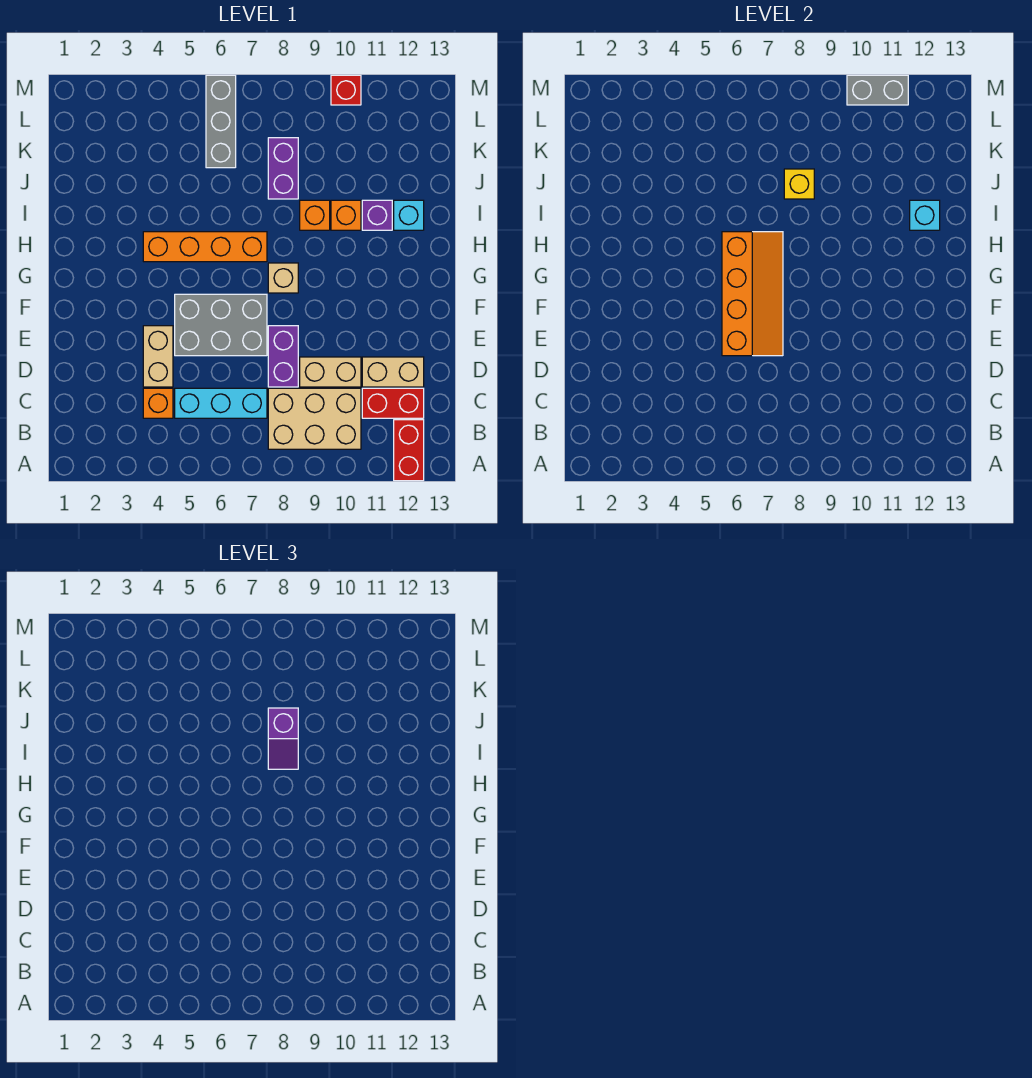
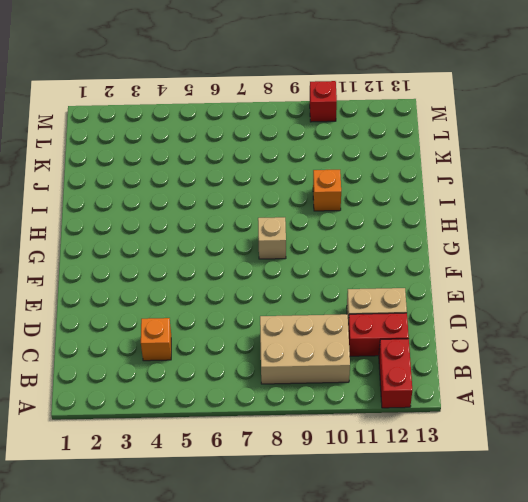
none -> cyan brick C5:C7 level 1
none -> tan brick D4:E4 level 1
none -> purple brick D8:E8 level 1

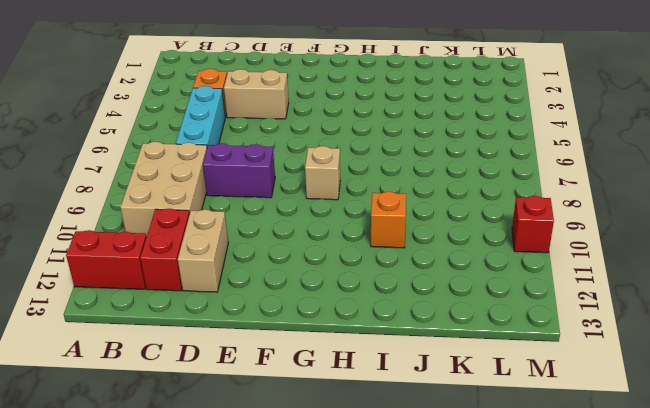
none -> tan brick D9:D10 level 1
none -> grey brick E5:F7 level 1
none -> orange brick H4:H7 level 1

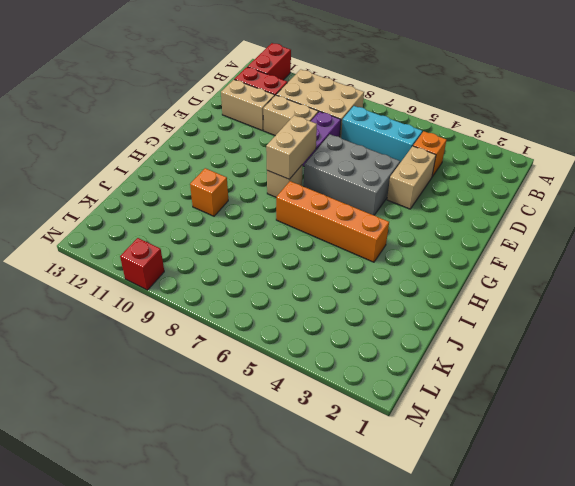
tan brick F8:G8 level 2 -> none
none -> orange brick I9 level 1
none -> purple brick I11 level 1
none -> cyan brick I12 level 1

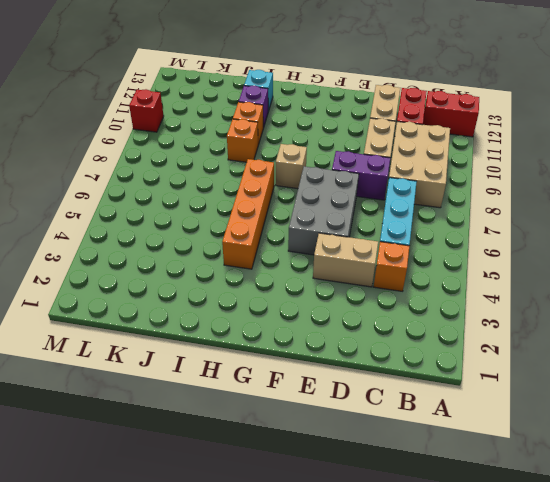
none -> purple brick J8:K8 level 1
none -> grey brick K6:M6 level 1
none -> orange slope E6:H7 level 2 top 6

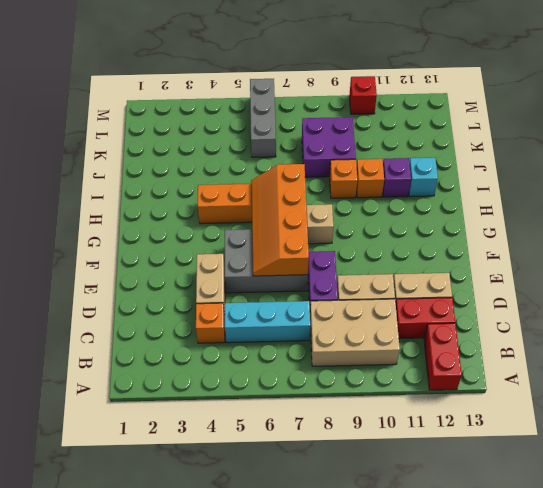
orange slope E6:H7 level 2 top 7 -> orange slope E6:H7 level 2 top 6
purple brick J8:K9 level 1 -> purple brick J8:K8 level 1
none -> cyan brick I12 level 2
none -> yellow brick J8 level 2
none -> grey brick M10:M11 level 2

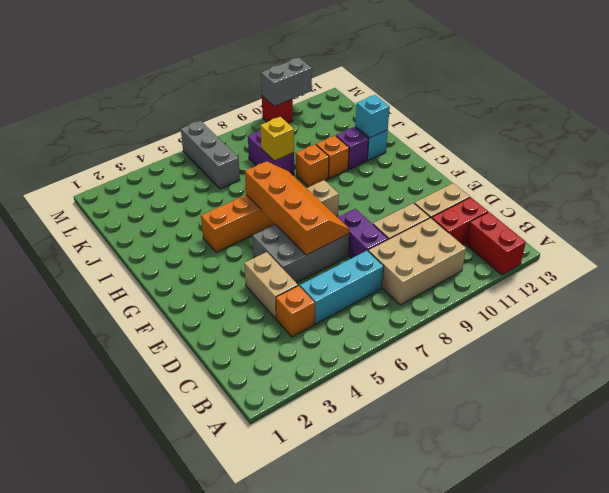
none -> purple slope I8:J8 level 3 top J

